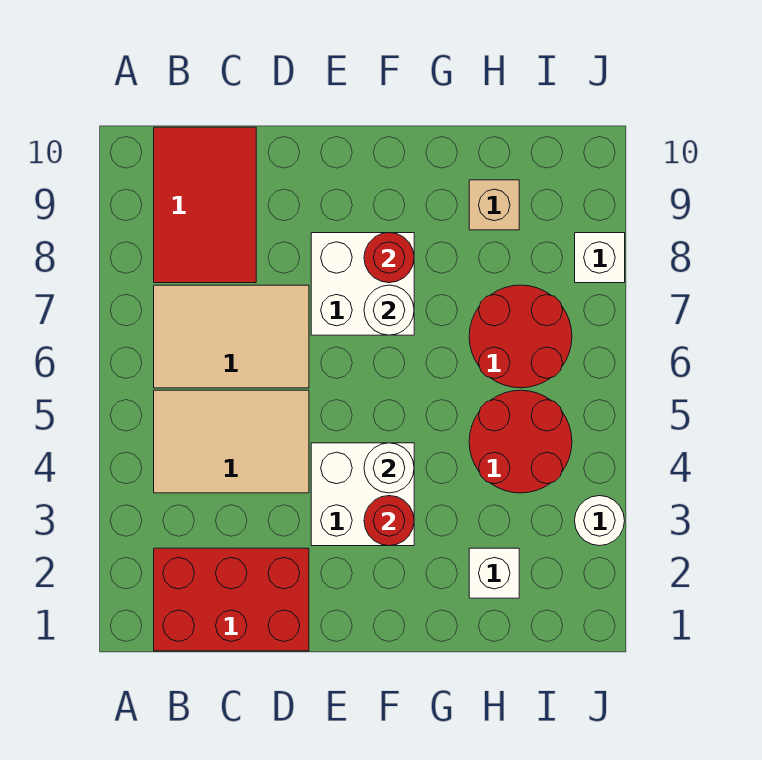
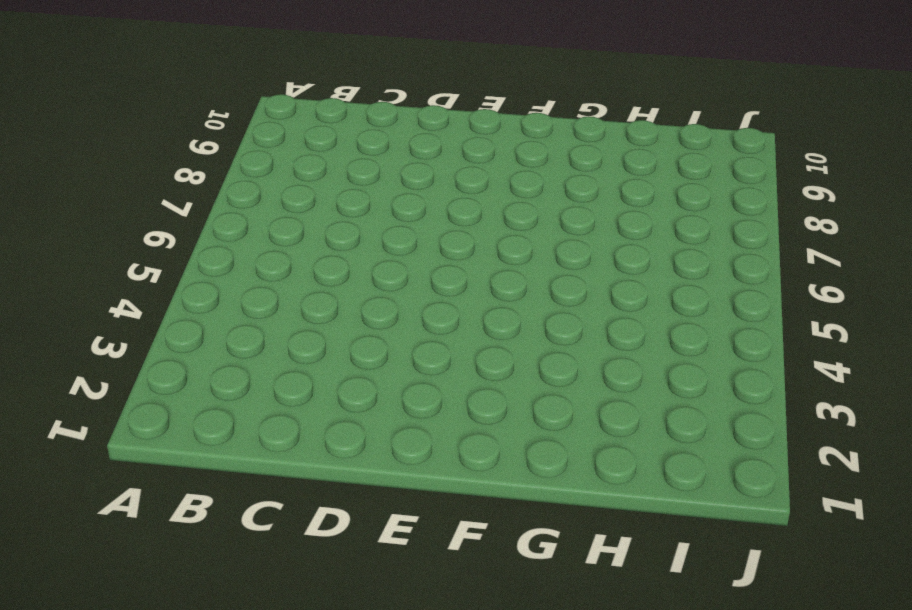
none -> red brick B1:D2 level 1
none -> tan tile B4:D5 level 1
none -> tan tile B6:D7 level 1

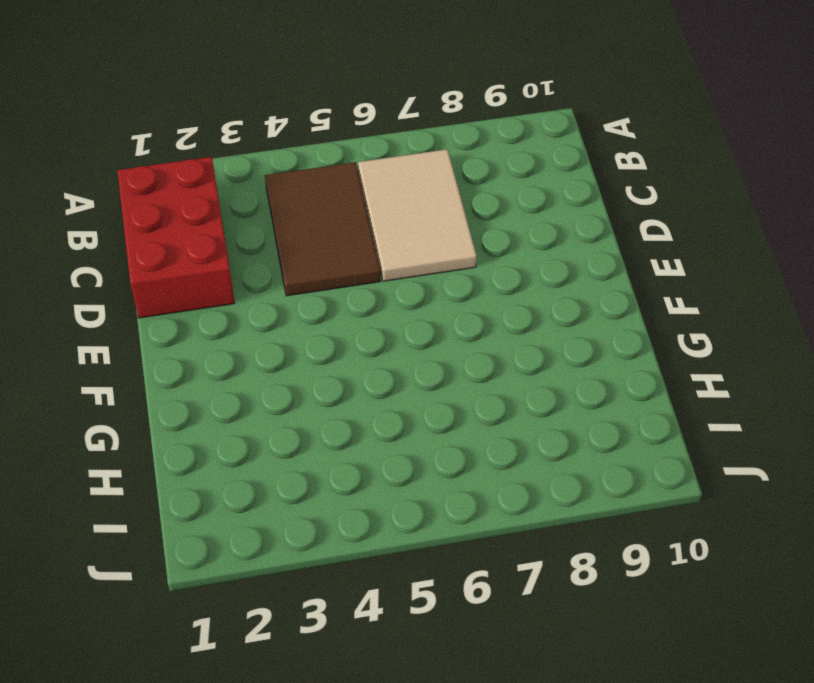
brown tile B4:D5 level 1 -> tan tile B4:D5 level 1
none -> red tile B8:C10 level 1
none -> white brick E3:F4 level 1
none -> white brick E7:F8 level 1

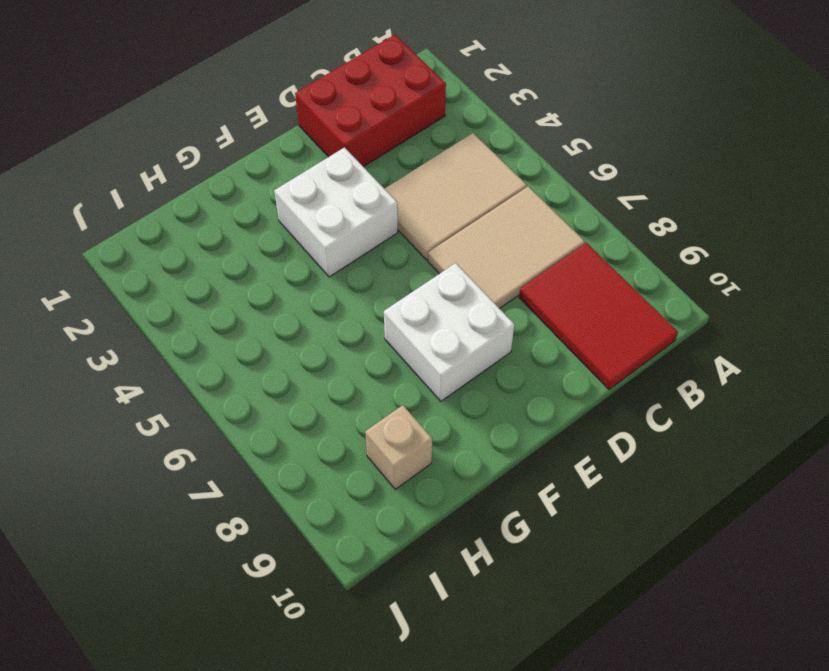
none -> white brick H2 level 1
none -> red round brick H4:I5 level 1
none -> red round brick H6:I7 level 1

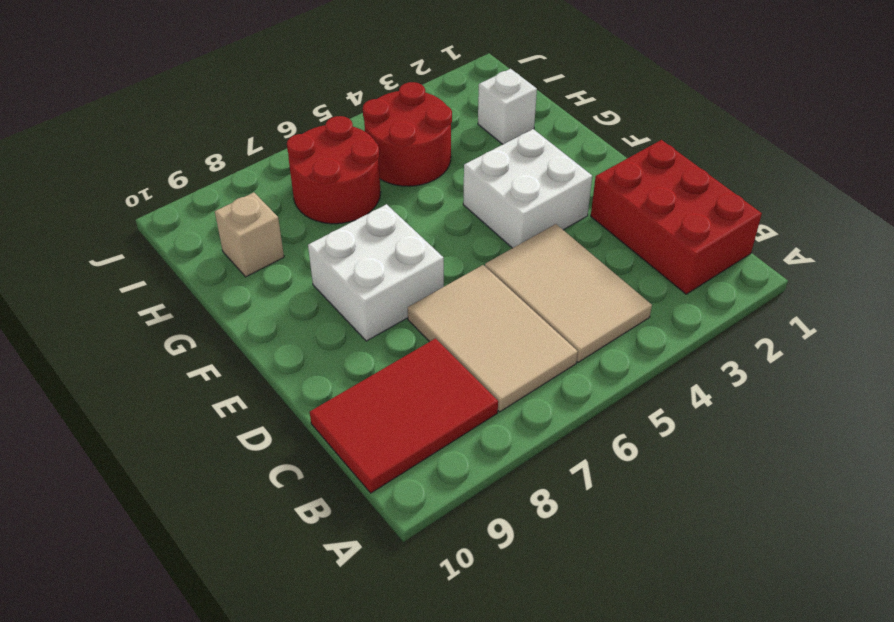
none -> white round brick J3 level 1
none -> white brick J8 level 1
none -> red round brick F3 level 2

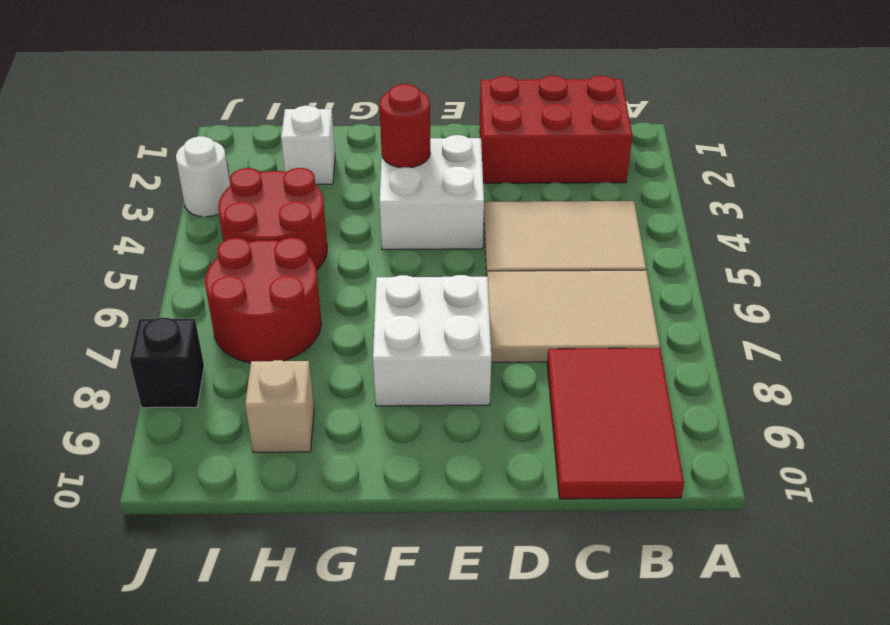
black brick J8 level 1 -> white brick J8 level 1
none -> white round brick F4 level 2
none -> white round brick F7 level 2
none -> red round brick F8 level 2

